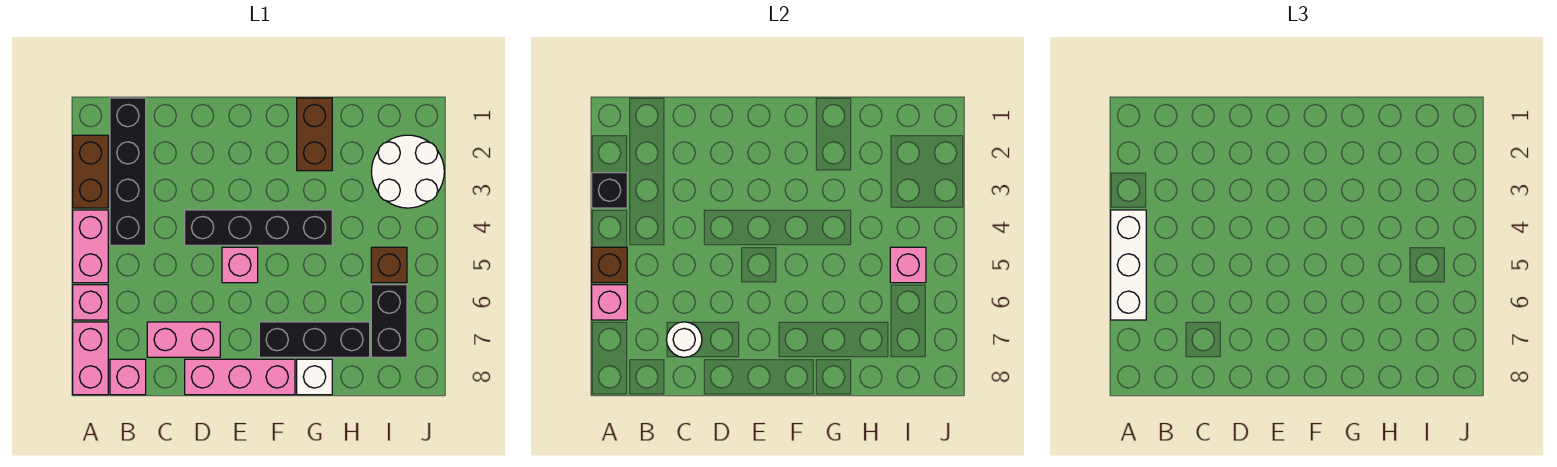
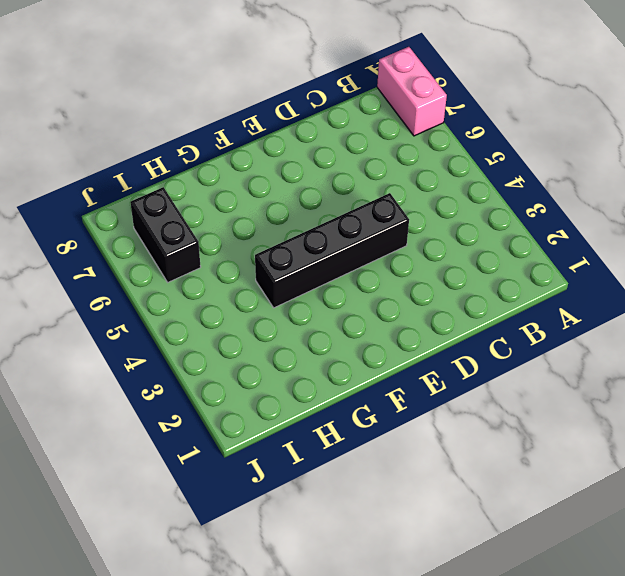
none -> brown brick A2:A3 level 1
none -> pink brick A4:A5 level 1
none -> pink brick A6 level 1

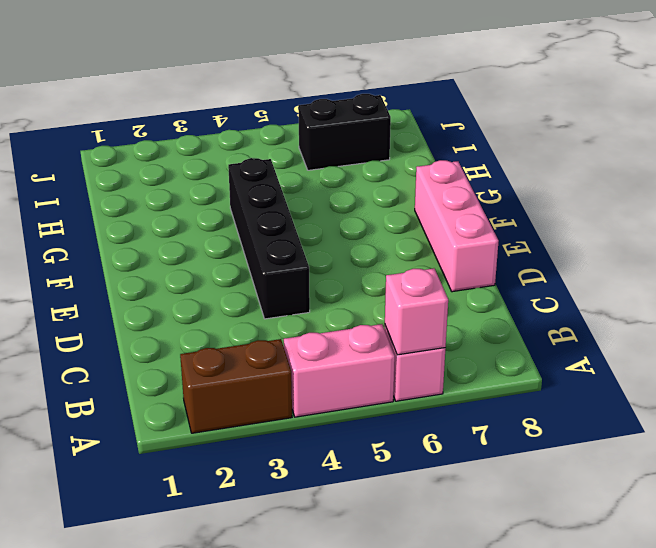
none -> pink brick A7:A8 level 1
none -> black brick B1:B4 level 1
none -> pink brick B8 level 1

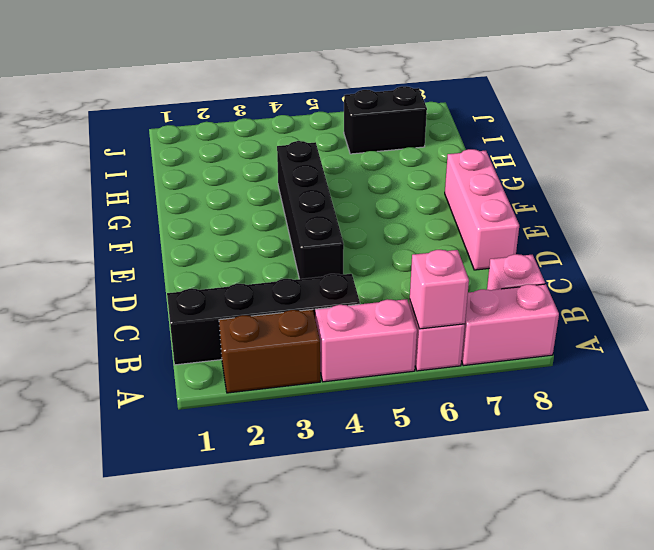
none -> pink brick C7:D7 level 1
none -> pink brick E5 level 1
none -> black brick F7:H7 level 1

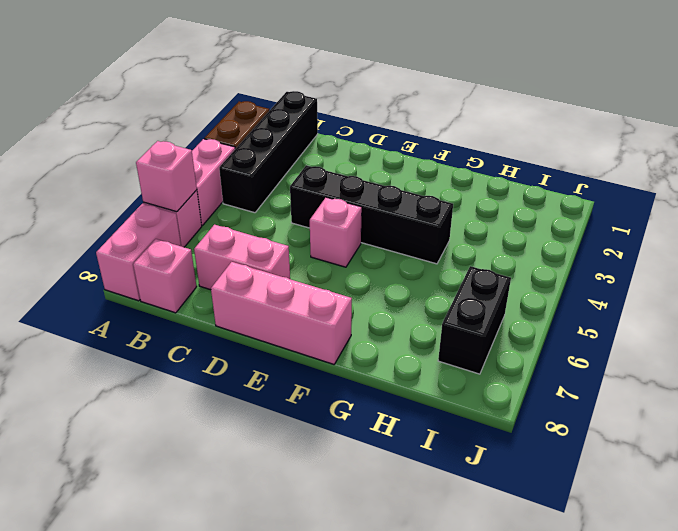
none -> black brick F7:H7 level 1
none -> brown brick G1:G2 level 1
none -> white brick G8 level 1

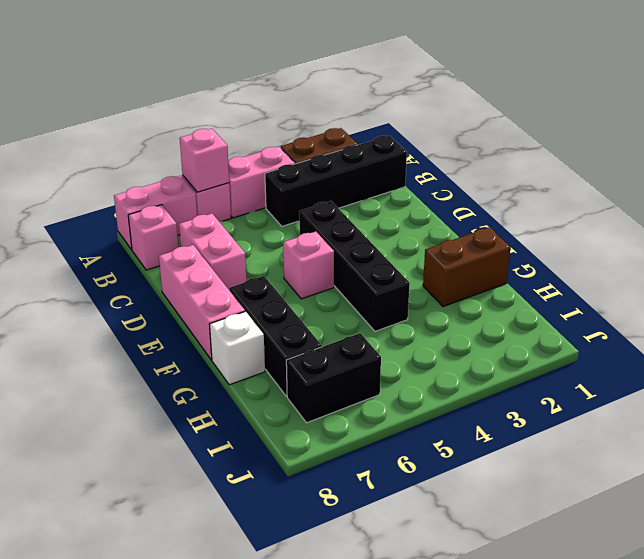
none -> white round brick I2:J3 level 1
none -> brown brick I5 level 1
none -> black brick A3 level 2

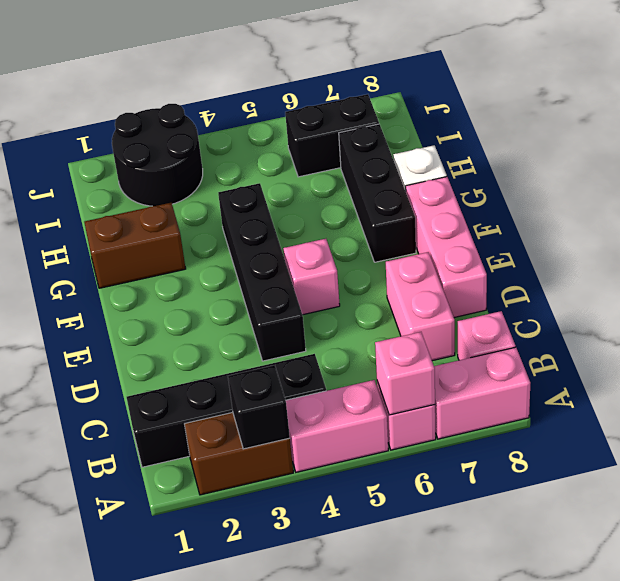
black round brick I2:J3 level 1 -> white round brick I2:J3 level 1
none -> brown brick I5 level 1
none -> brown brick A5 level 2
none -> white round brick C7 level 2

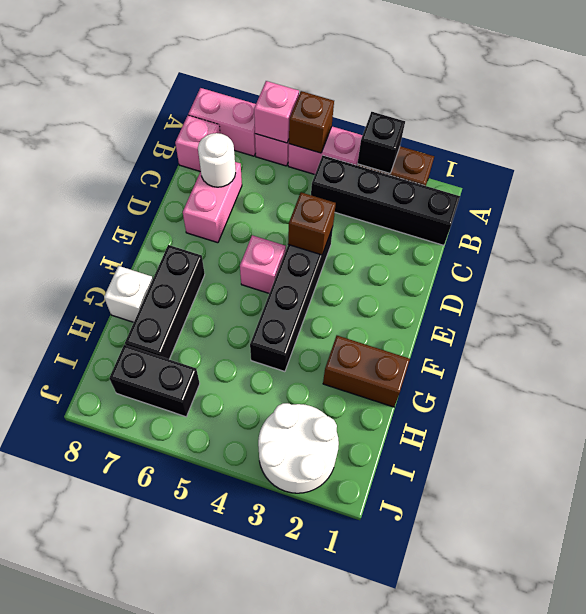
brown brick D4 level 2 -> brown brick I5 level 1
none -> pink brick D8:F8 level 1
none -> pink brick I5 level 2
none -> white brick A4:A6 level 3

